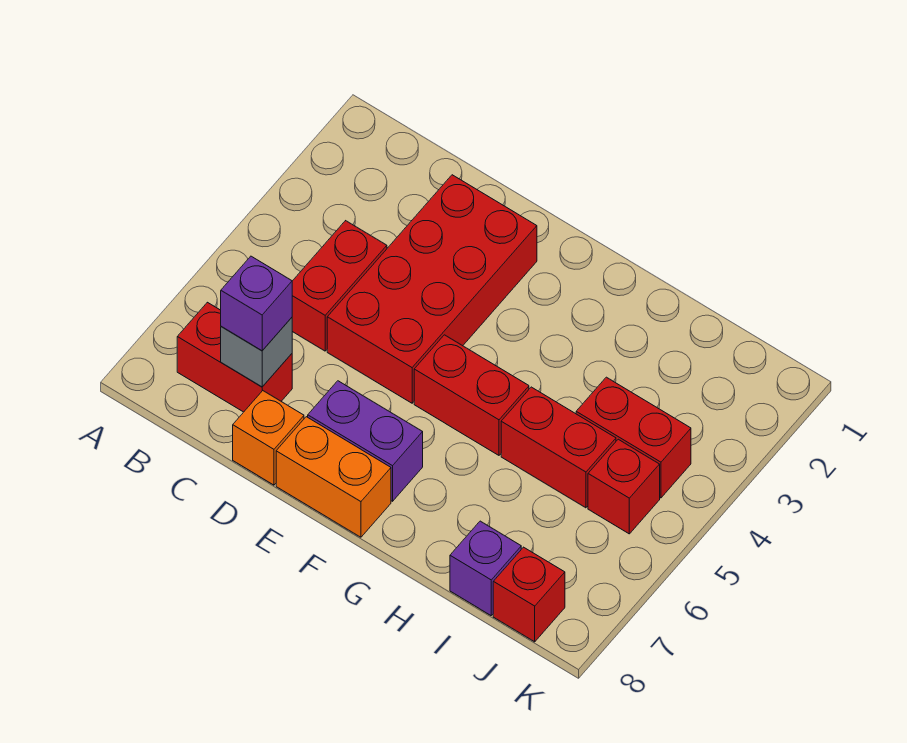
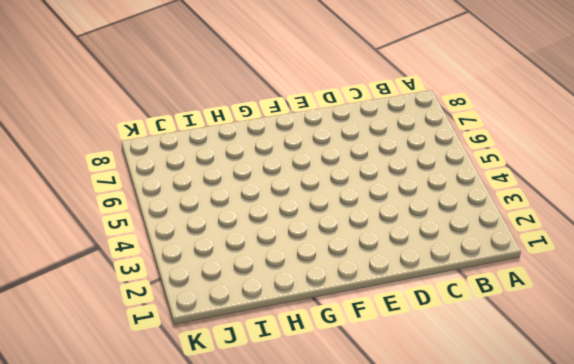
none -> red brick B7:C7 level 1
none -> red brick C4:C5 level 1
none -> red brick D2:E5 level 1

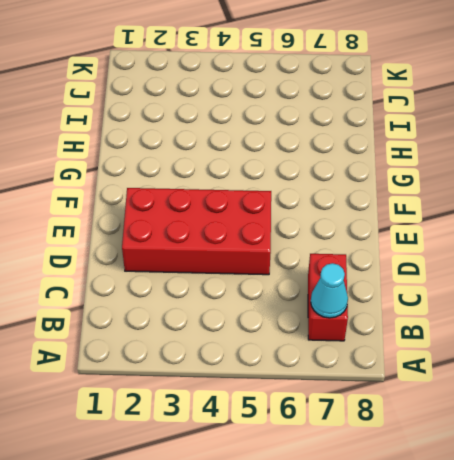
cyan cone B7 level 2 -> none
none -> red brick C4:C5 level 1
none -> orange brick D8 level 1
none -> purple brick E7:F7 level 1

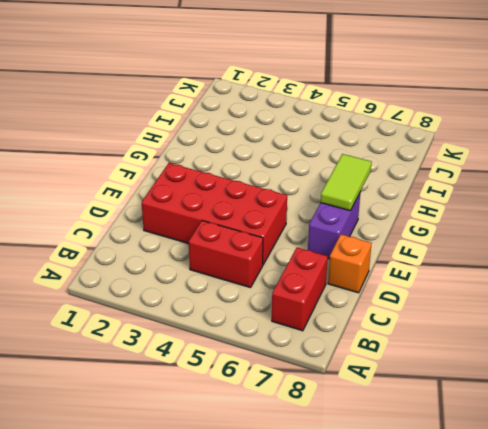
lime tile F7:G7 level 2 -> none
none -> orange brick E8:F8 level 1
none -> red brick F5:G5 level 1
none -> red brick H5:I5 level 1

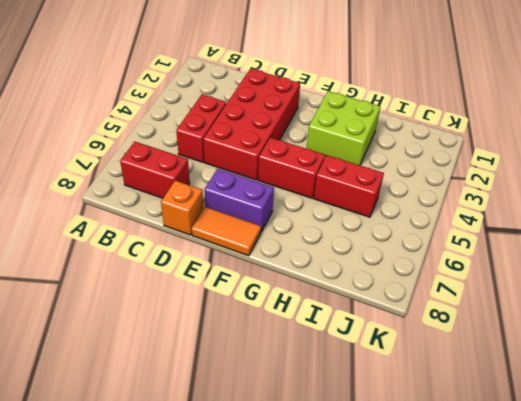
orange tile E8:F8 level 1 -> orange brick E8:F8 level 1
lime brick G2:H3 level 1 -> none
none -> red brick I4:J4 level 1
none -> purple brick I8 level 1
none -> red brick J5 level 1

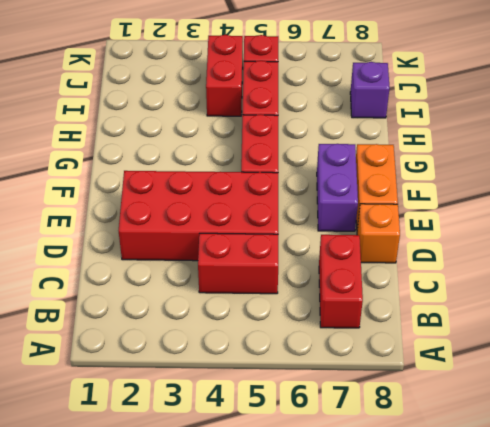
none -> red brick J8 level 1
none -> grey brick C7 level 2
none -> purple brick C7 level 3

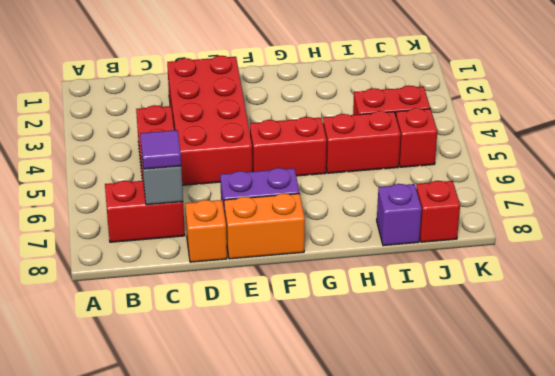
purple tile C7 level 3 -> purple brick C7 level 3

